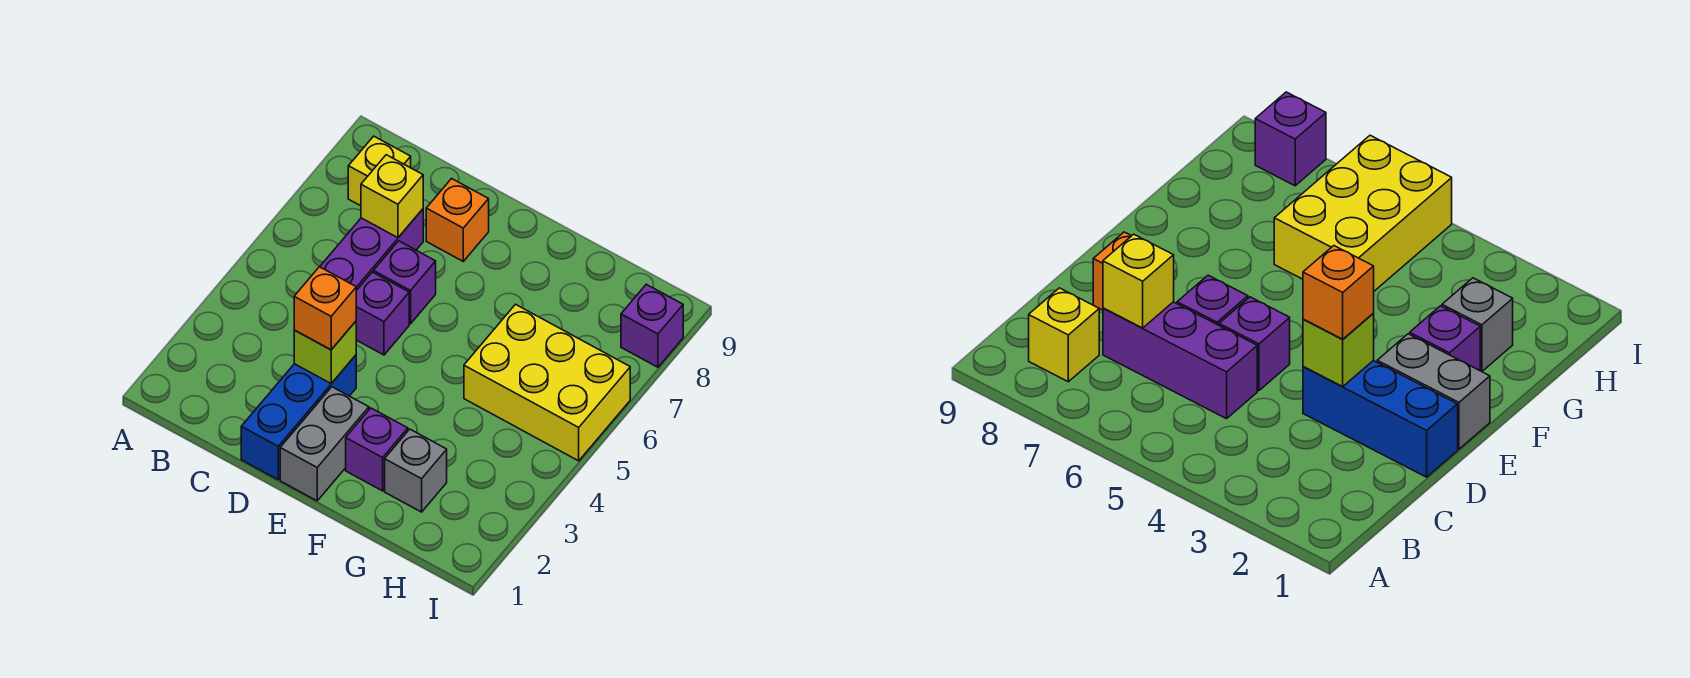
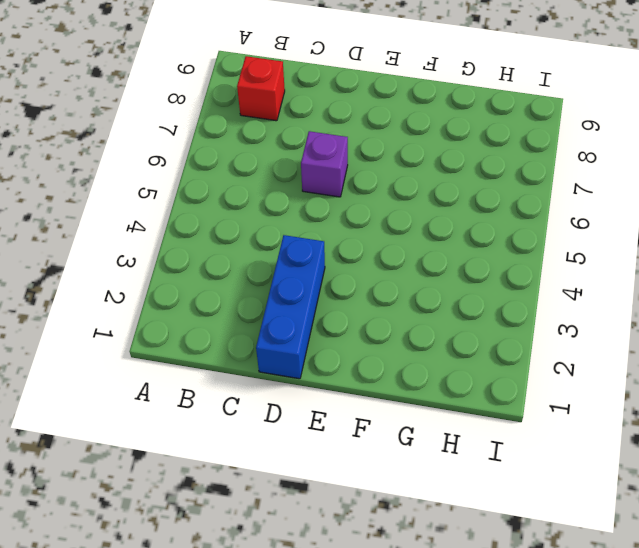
red brick B8 level 1 -> yellow brick B8 level 1
none -> purple brick C5:C7 level 1
none -> purple brick D5 level 1
none -> orange brick D8 level 1

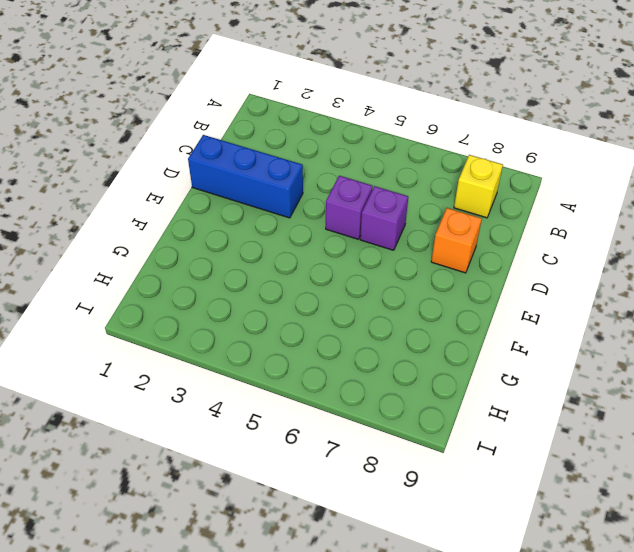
none -> purple brick C5:C7 level 1
none -> grey brick E1:E2 level 1
none -> purple brick F2 level 1

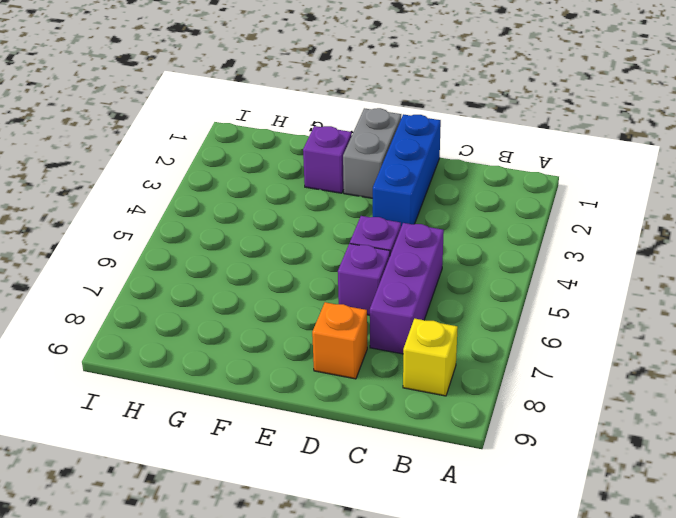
none -> grey brick G2 level 1
none -> yellow brick G5:I6 level 1
none -> purple brick I8 level 1

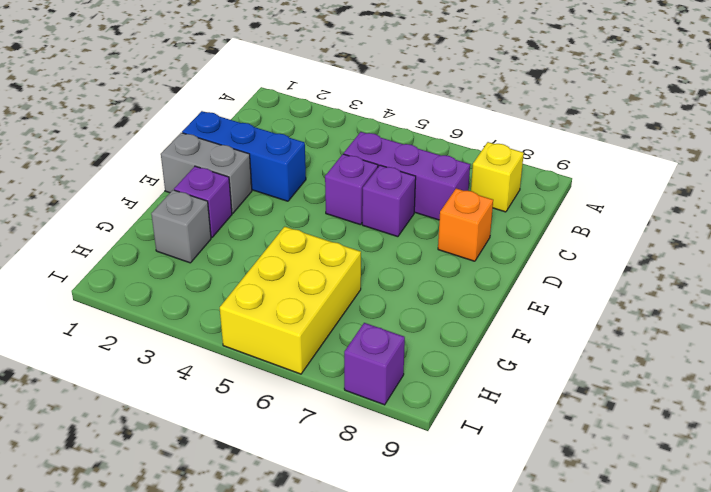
none -> yellow brick C7 level 2
none -> lime brick D3 level 2
none -> orange brick D3 level 3

